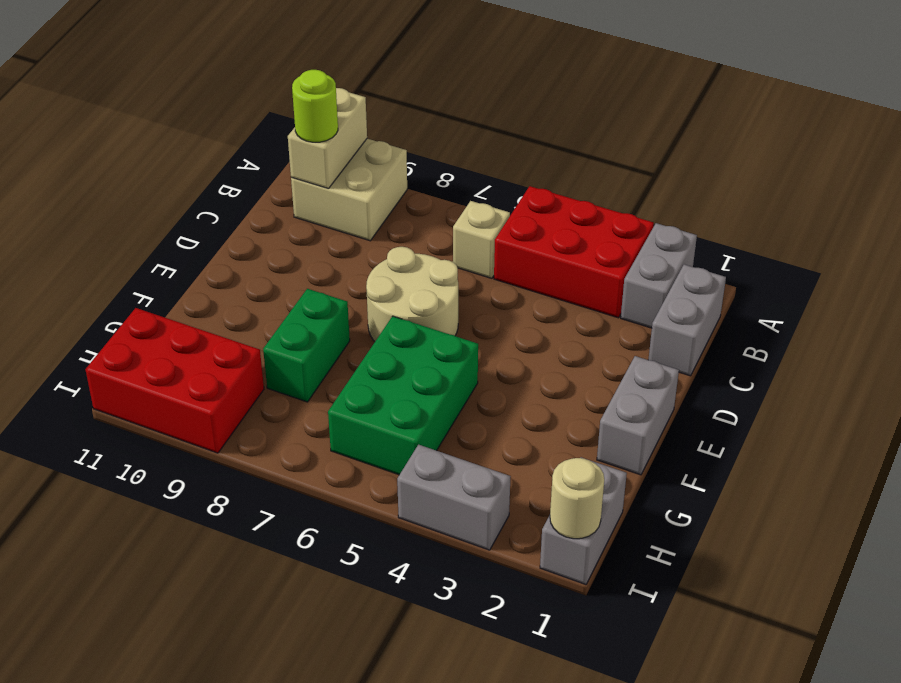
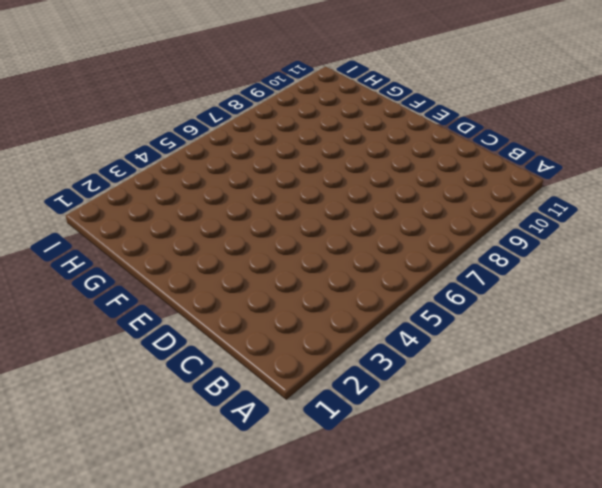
none -> grey brick A2:B2 level 1
none -> red brick A3:B5 level 1
none -> tan brick A9:B10 level 1

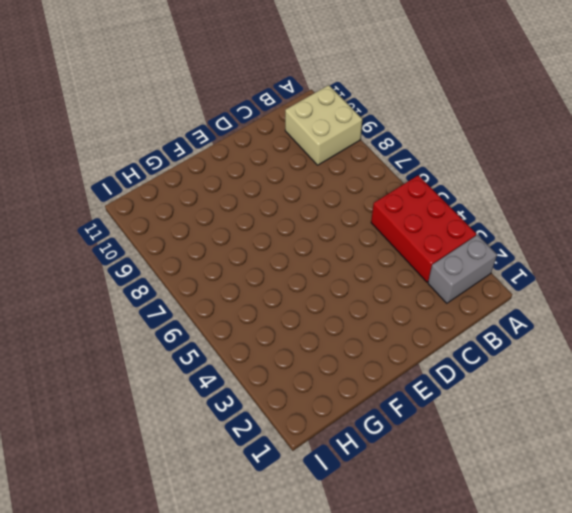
none -> grey brick B1:C1 level 1
none -> tan brick B6 level 1
none -> tan round brick D6:E7 level 1

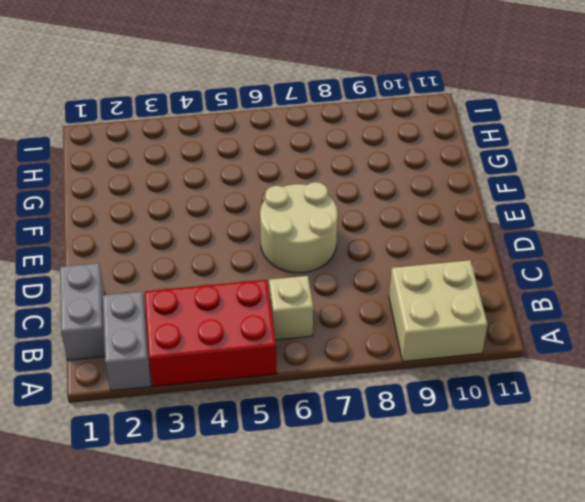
none -> grey brick E1:F1 level 1
none -> green brick F5:H6 level 1
none -> green brick F8:G8 level 1

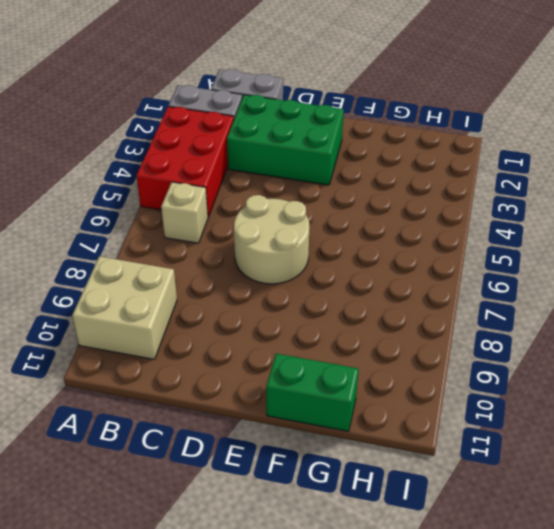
green brick C2:E3 level 1 -> green brick F5:H6 level 1
green brick F11:G11 level 1 -> green brick F8:G8 level 1
none -> grey brick E1:F1 level 1
none -> grey brick H1:I1 level 1
none -> red brick H9:I11 level 1

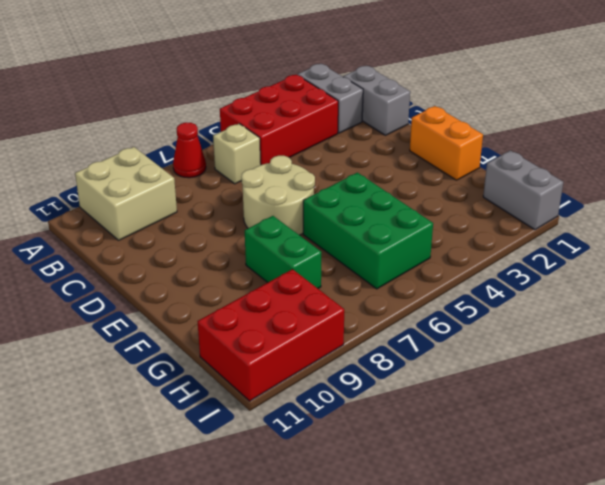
red cone A7 level 1 -> none
orange brick E1:F1 level 1 -> grey brick E1:F1 level 1
none -> grey brick I3:I4 level 1
none -> tan brick A10:B10 level 2
none -> tan round brick I1 level 2

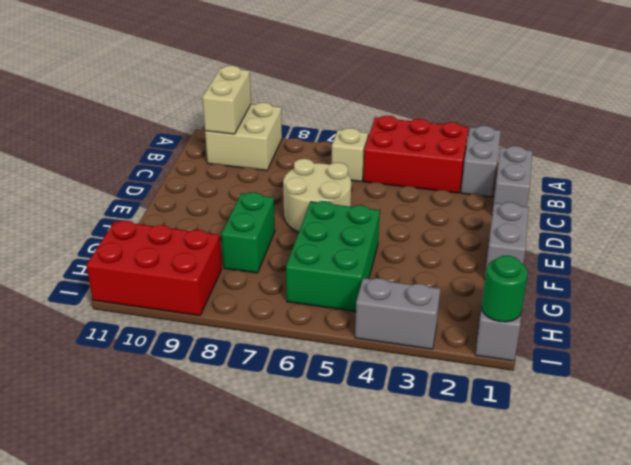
green round brick I1 level 2 -> tan round brick I1 level 2
none -> lime round brick B10 level 3

